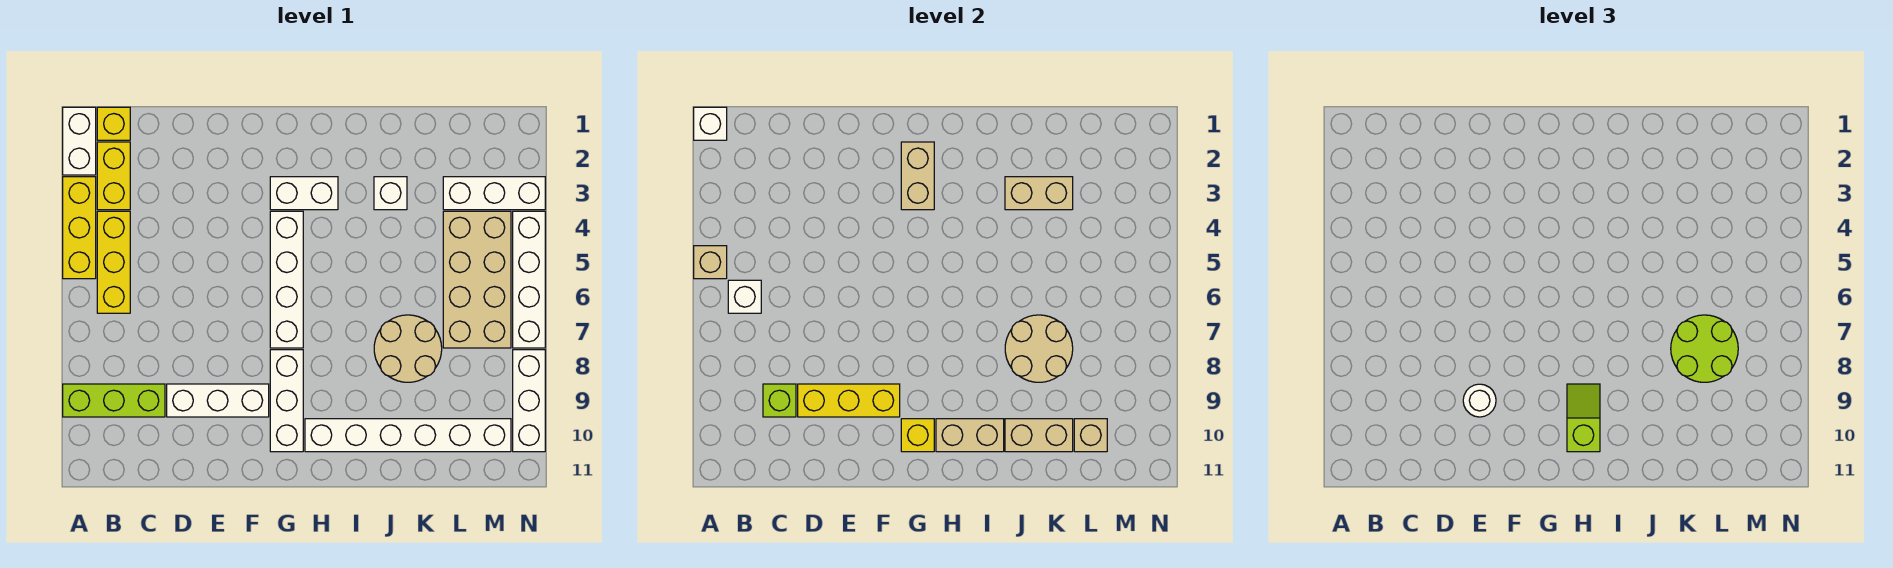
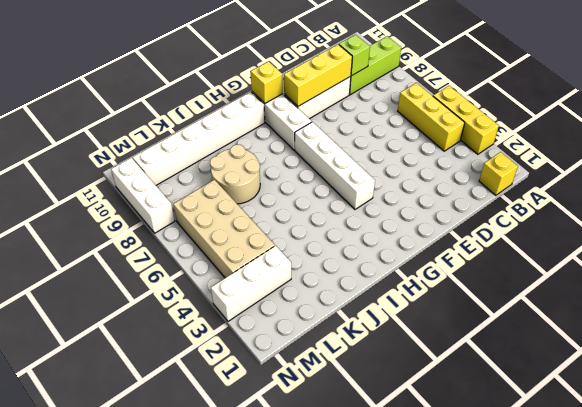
none -> white brick A1:A2 level 1
none -> yellow brick B2:B3 level 1
none -> white brick G3:H3 level 1
none -> white brick J3 level 1

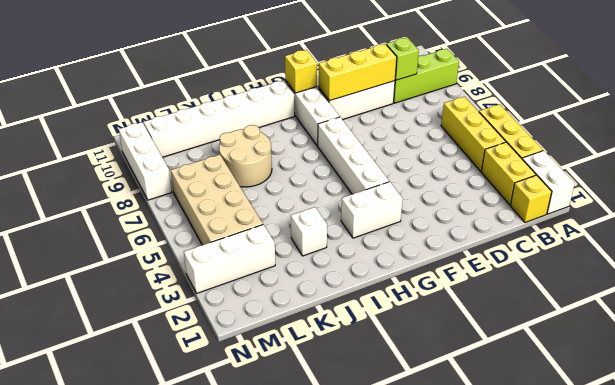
none -> white brick N4:N7 level 1
none -> white brick A1 level 2
none -> tan brick A5 level 2
none -> white brick B6 level 2

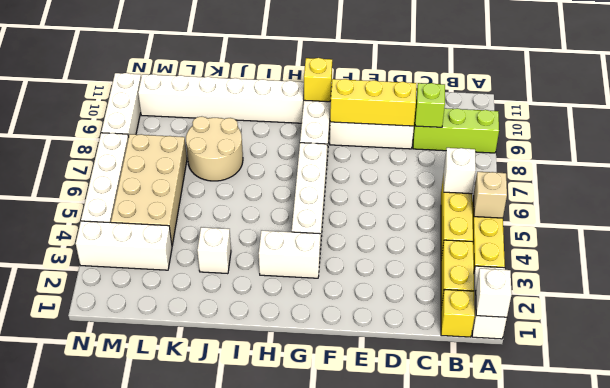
none -> tan brick G2:G3 level 2
none -> tan brick H10:I10 level 2
none -> tan brick J3:K3 level 2
none -> tan round brick J7:K8 level 2

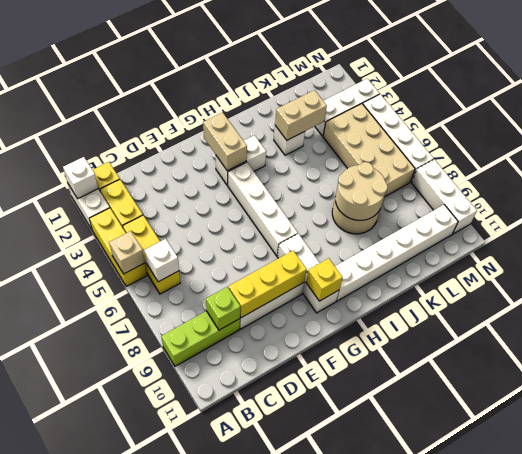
none -> tan brick H10:I10 level 2
none -> tan brick J10:K10 level 2
none -> tan brick L10 level 2
none -> white round brick E9 level 3

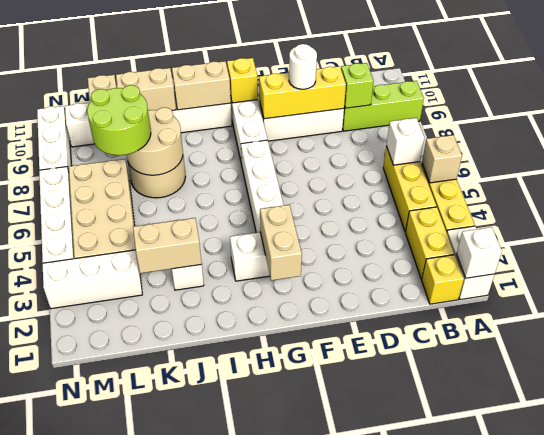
none -> lime slope H9:H10 level 3 top 10

